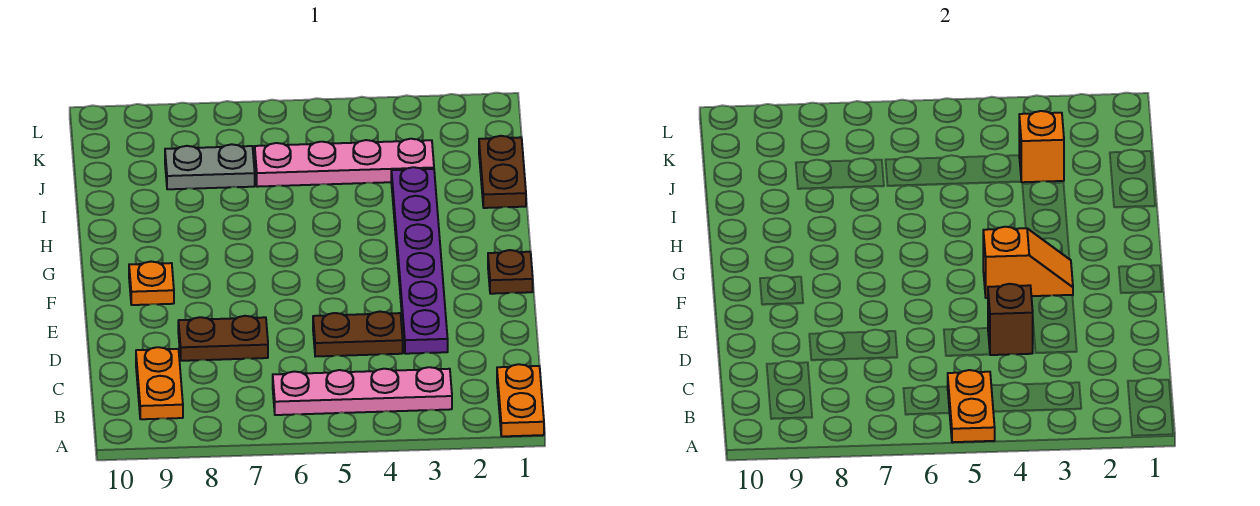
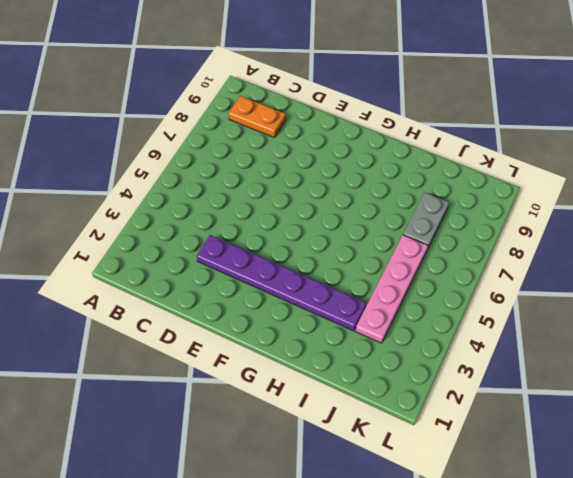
none -> orange plate A1:B1 level 1
none -> pink plate B3:B6 level 1
none -> brown plate D4:D5 level 1

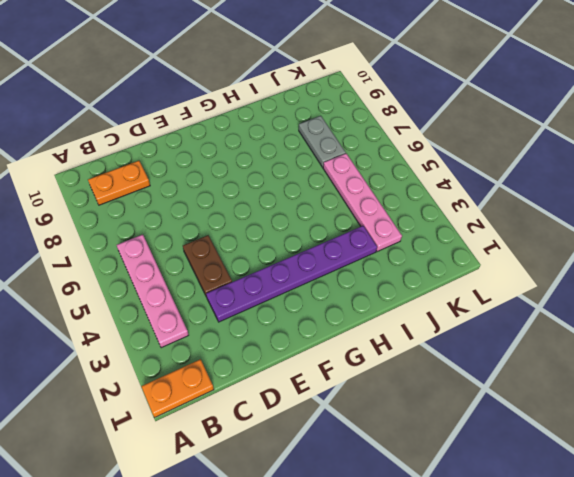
none -> brown plate D7:D8 level 1
none -> brown plate F1 level 1
none -> orange plate F9 level 1

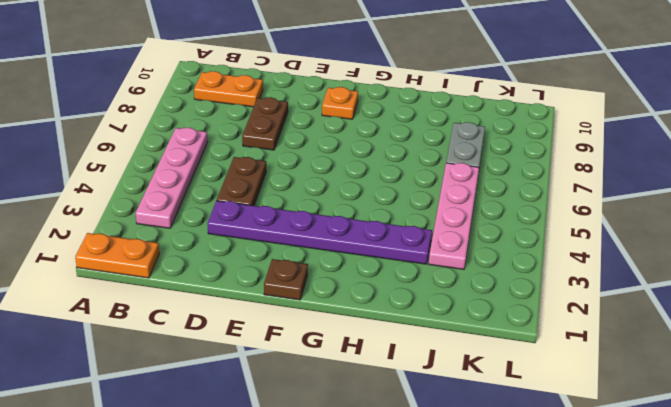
none -> brown plate I1:J1 level 1
none -> orange plate A5:B5 level 2
none -> brown brick D4 level 2

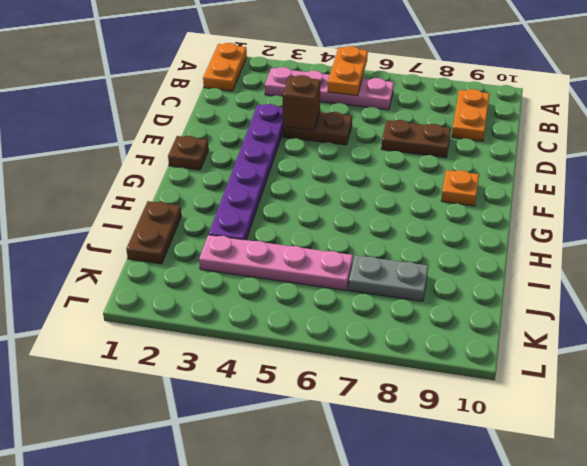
none -> orange slope F3:F4 level 2 top 4
none -> orange brick J3 level 2

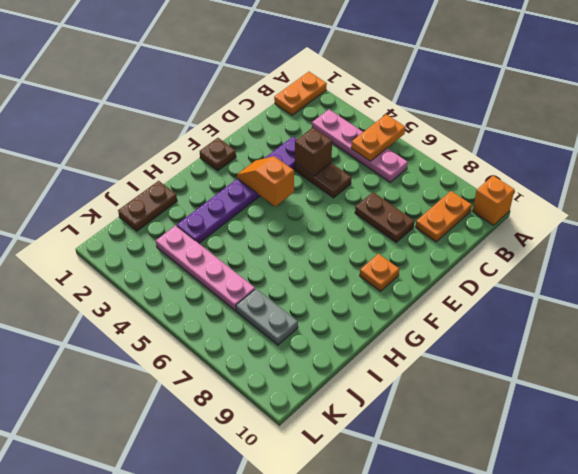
orange brick A10 level 1 -> orange brick J3 level 2

